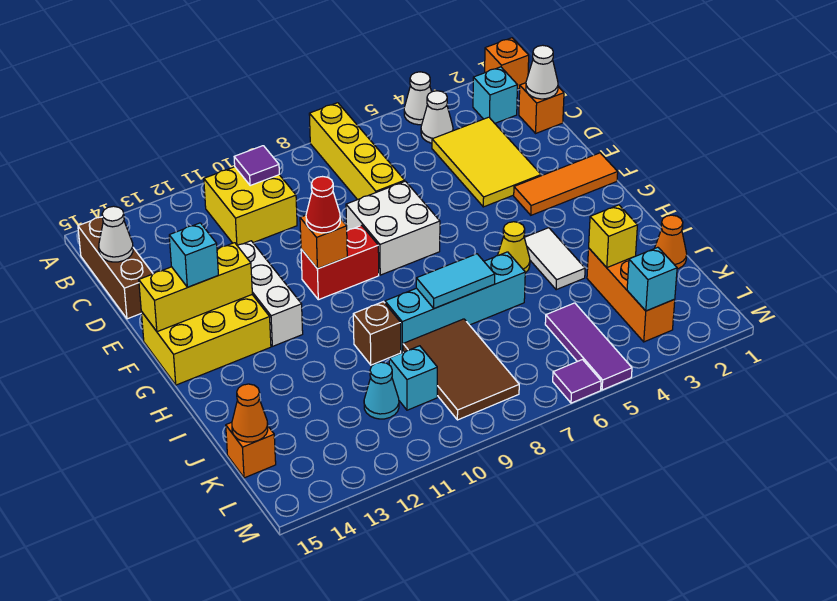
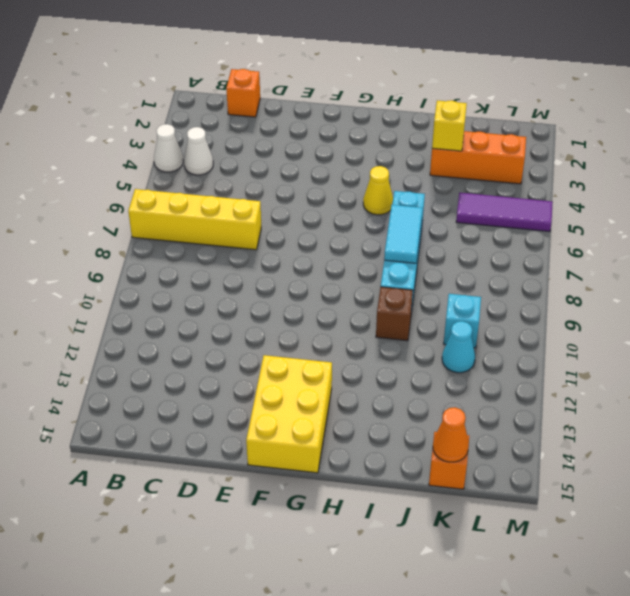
none -> orange brick A1 level 1
none -> cyan brick B2 level 1
none -> yellow brick B10:C11 level 1
none -> brown brick B15:D15 level 1

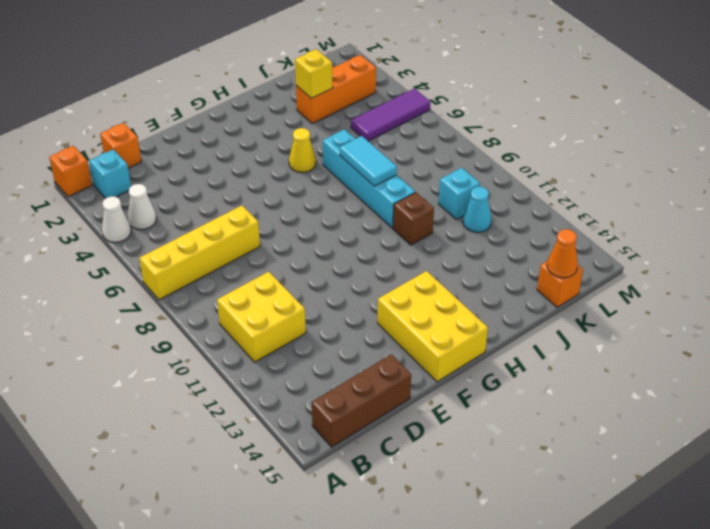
none -> yellow tile C3:E4 level 1
none -> white brick E7:F8 level 1
none -> white brick E12:G12 level 1
none -> orange tile F1:F3 level 1

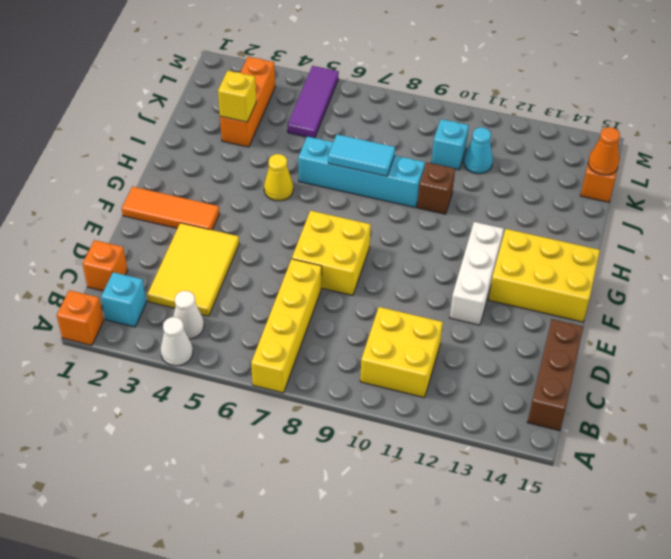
yellow brick E7:F8 level 1 -> white brick E7:F8 level 1
none -> red brick F9:F10 level 1
none -> white tile H4:I4 level 1
none -> orange cone J1 level 1
none -> brown tile J8:L9 level 1

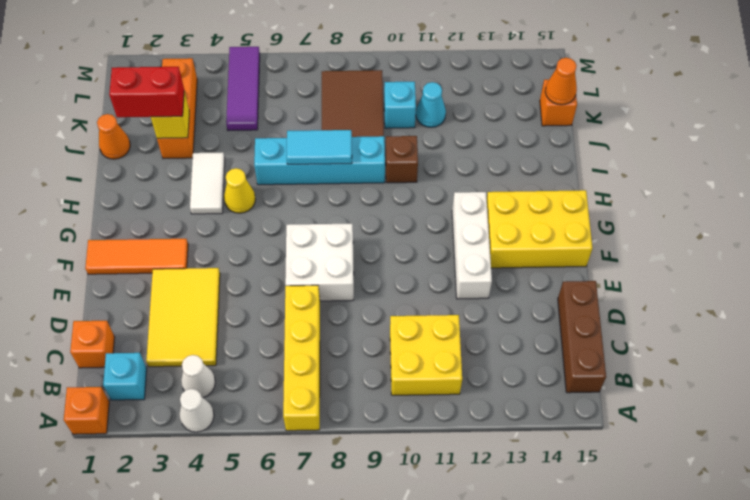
red brick J2:J3 level 3 -> red brick F9:F10 level 1
none -> purple tile M6 level 1
none -> purple tile B10 level 2
none -> white cone C1 level 2
none -> white cone C15 level 2

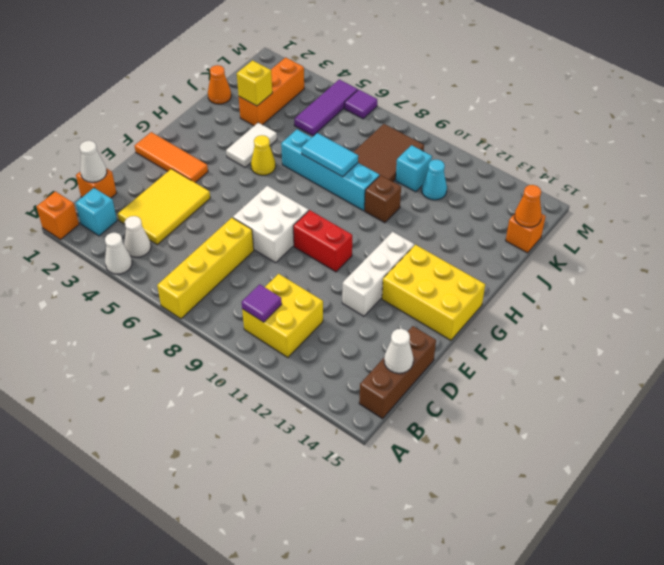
none -> orange brick F10 level 2
none -> yellow brick F13:F15 level 2
none -> cyan brick L3 level 2
none -> red cone F10 level 3

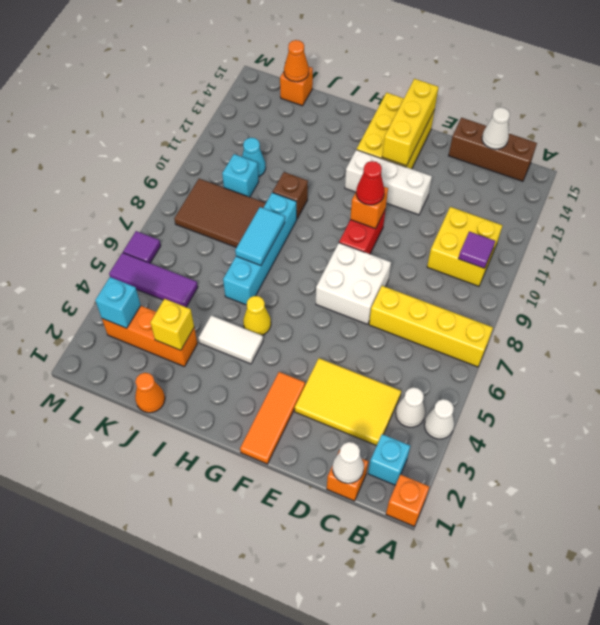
none -> cyan brick F14 level 3

